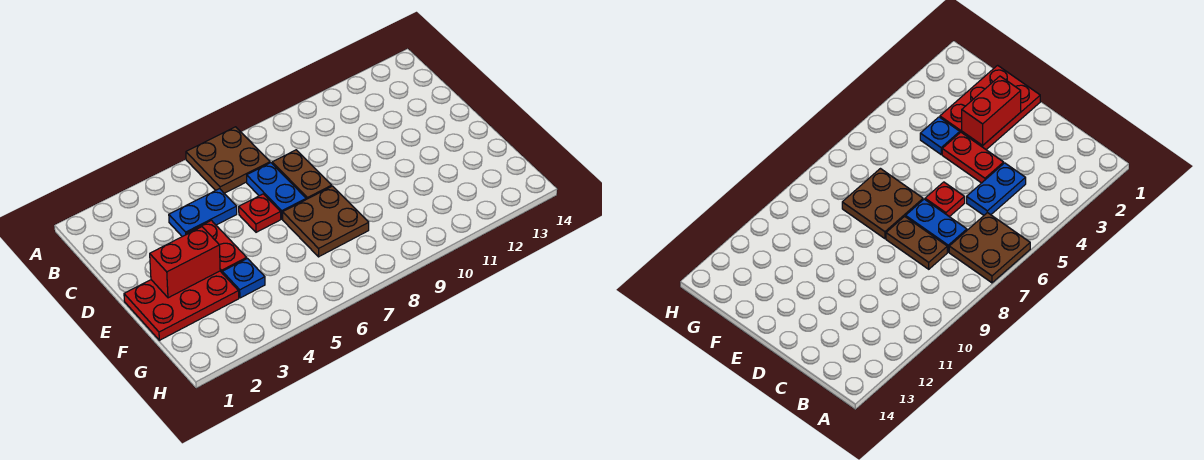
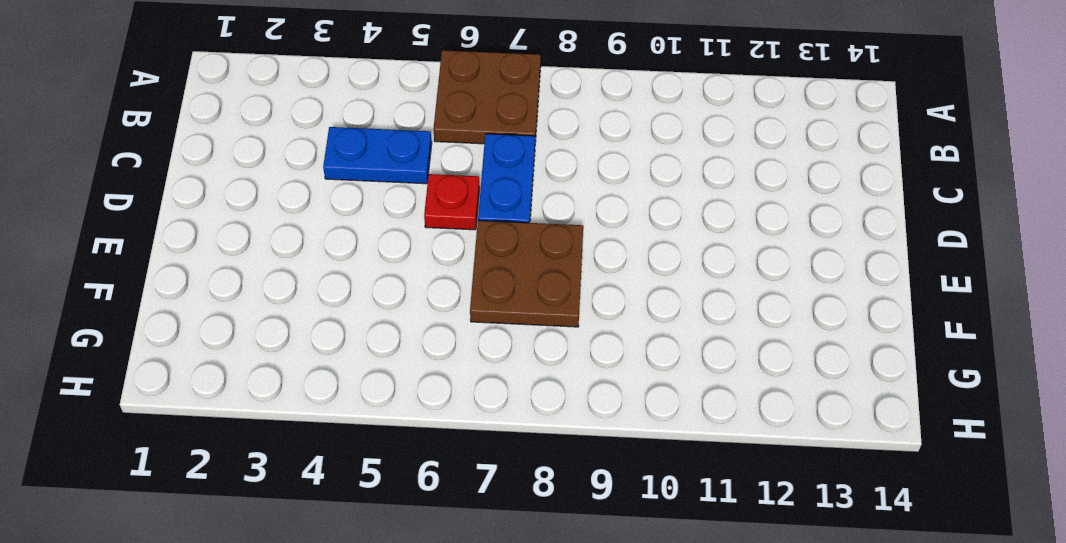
none -> brown plate C8:D8 level 1
none -> red plate D4:E4 level 1

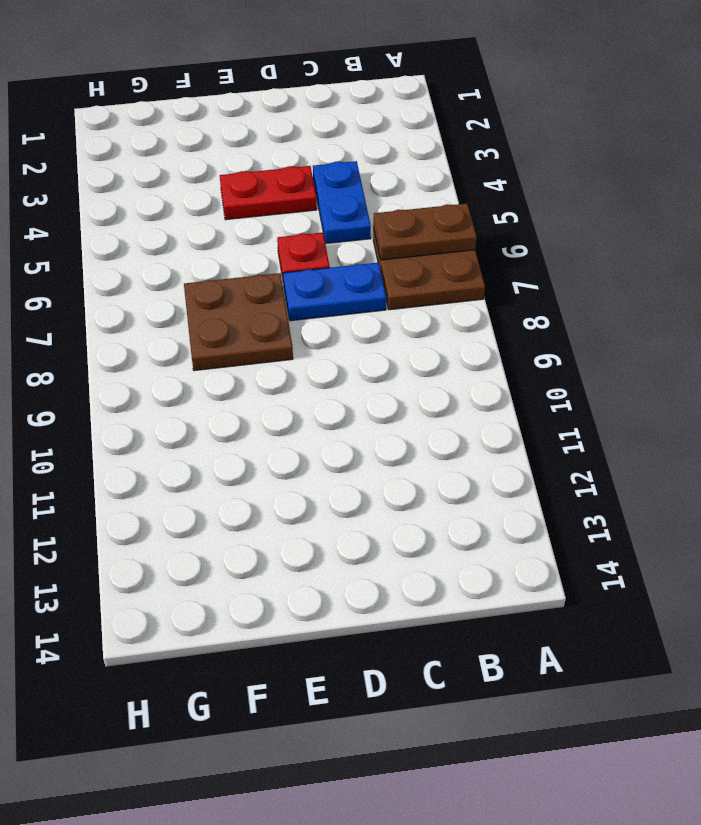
brown plate A6:B6 level 2 -> brown plate C8:D8 level 1
none -> red plate E1:F3 level 1
none -> blue plate F4 level 1

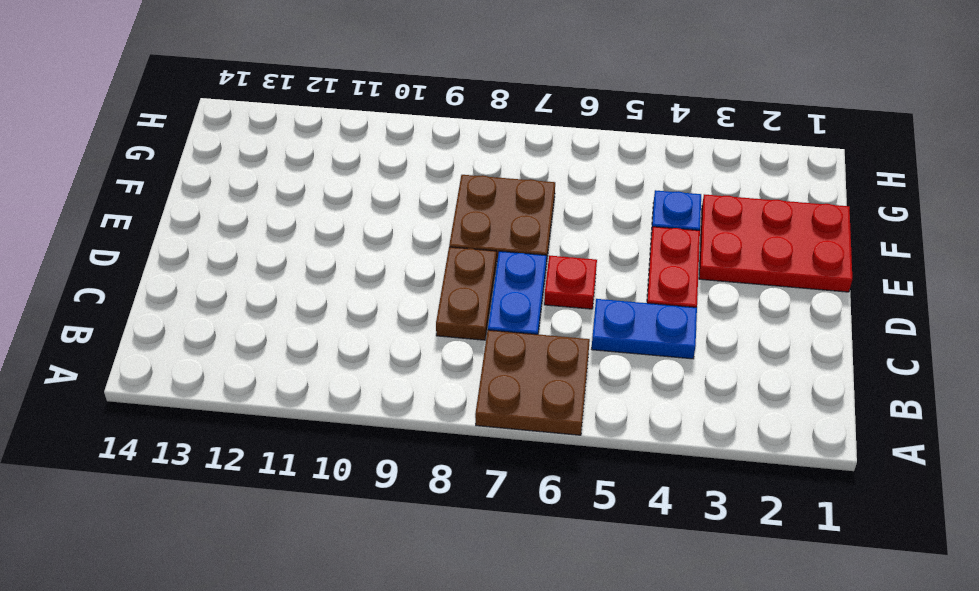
none -> red brick E2:E3 level 2

